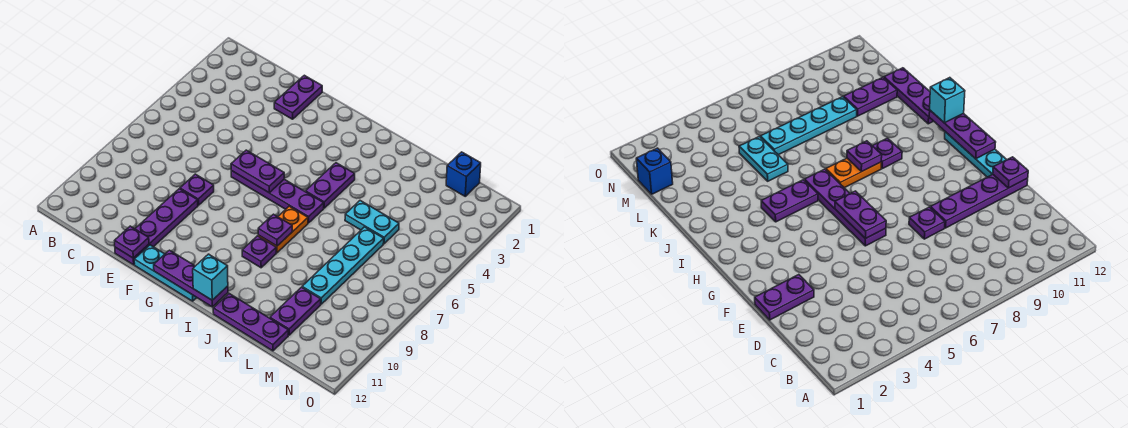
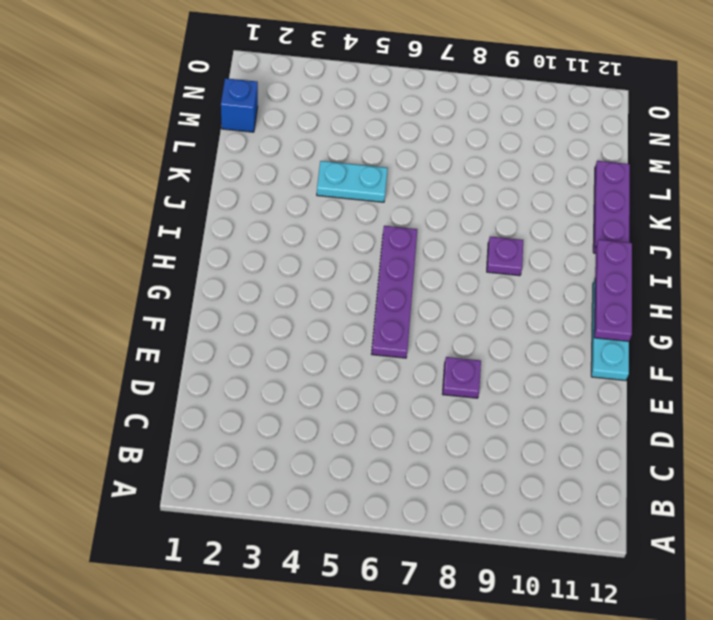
cyan plate K4:K5 level 1 -> cyan plate K5:L5 level 1
none -> purple plate E1:E2 level 1
none -> purple plate E9:E12 level 1
none -> purple plate I4:I5 level 1

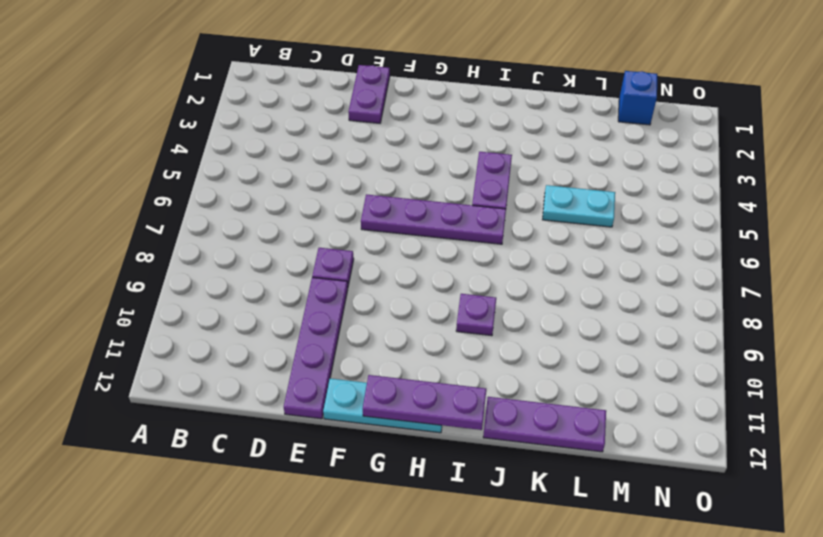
none -> orange plate I7:I8 level 1
none -> cyan plate L6:L9 level 1
none -> purple plate L10:L11 level 1

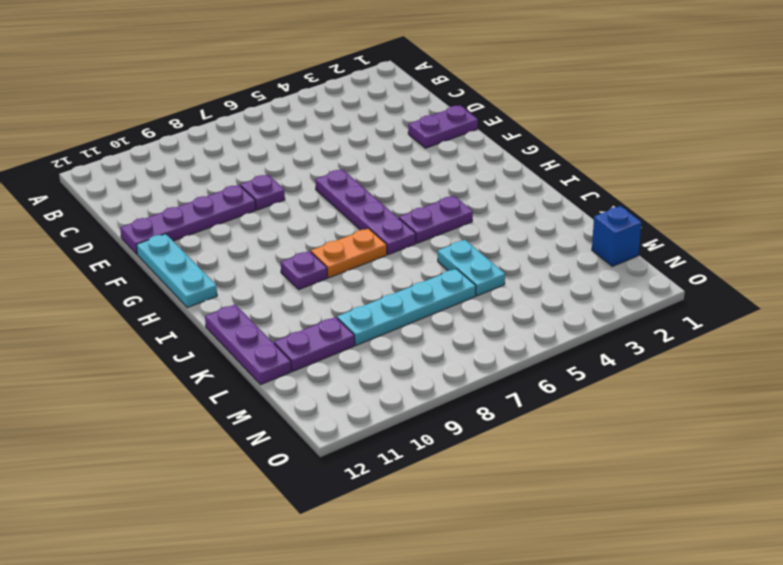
none -> purple plate E12 level 2
none -> purple plate F6:G6 level 2
none -> purple plate G12:I12 level 2

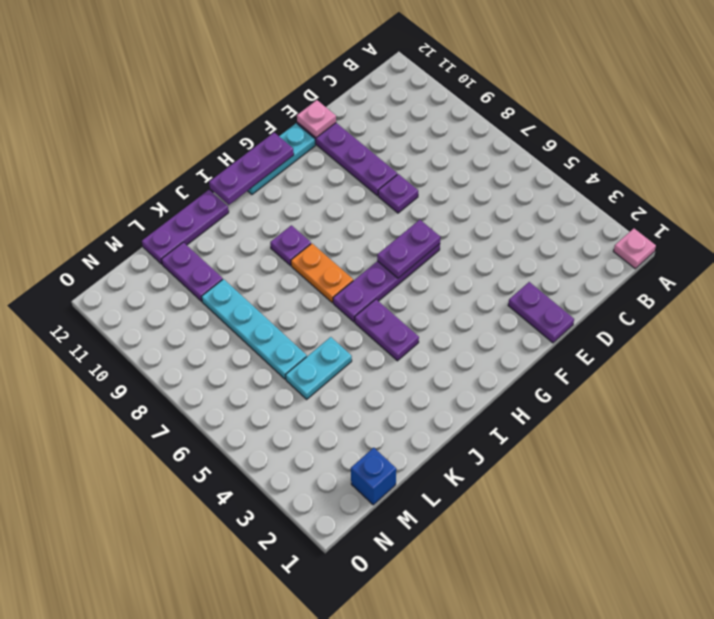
pink plate A1 level 1 -> none
pink plate E12 level 2 -> purple plate E12 level 2
none -> purple plate I8 level 2
none -> cyan brick I12 level 3

